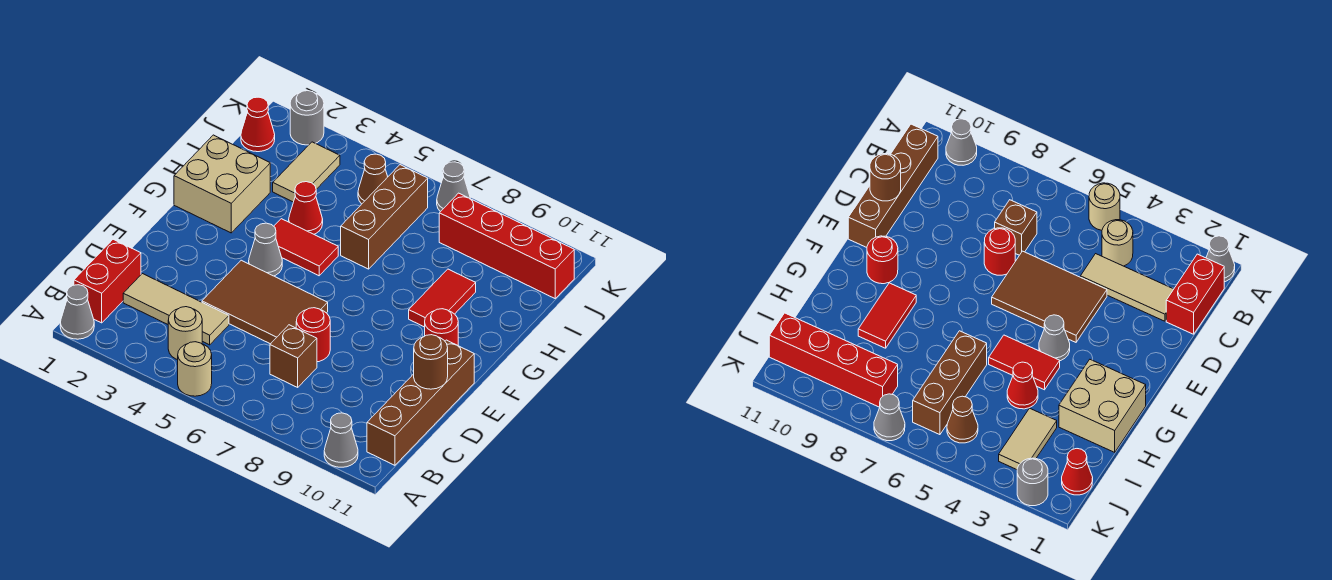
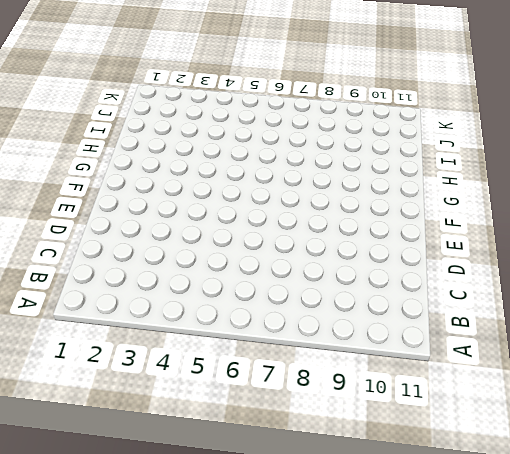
none -> grey cone A1 level 1
none -> tan round brick A5 level 1
none -> grey cone A10 level 1

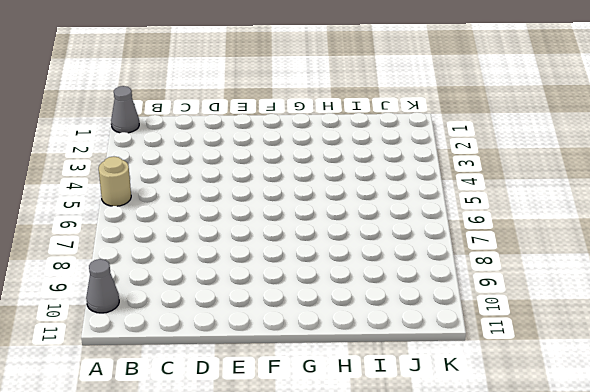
none -> red brick B1:C1 level 1
none -> tan round brick B4 level 1
none -> brown brick B11:E11 level 1

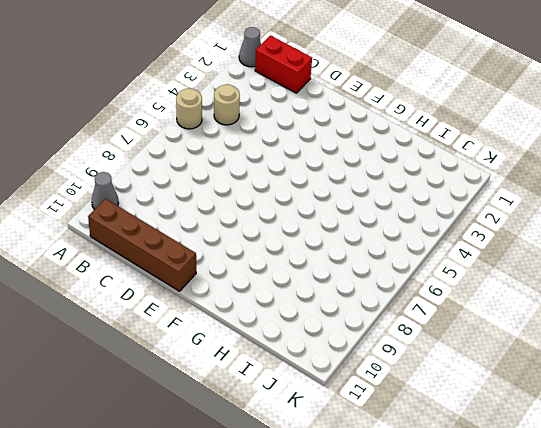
none -> tan tile C2:C4 level 1
none -> brown brick C7 level 1
none -> brown tile D4:E6 level 1

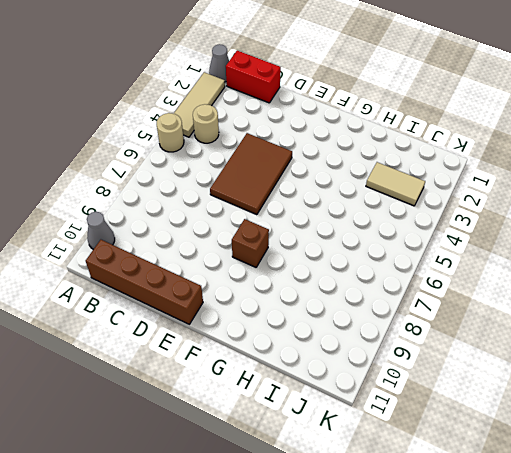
tan tile A2:A4 level 1 -> tan tile C2:C4 level 1
brown brick F8 level 1 -> brown brick C7 level 1
none -> red round brick D7 level 1
none -> grey cone F4 level 1
none -> red round brick F10 level 1

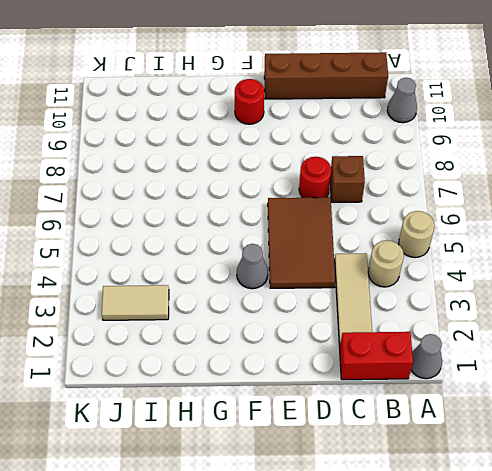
none -> tan brick G1:H2 level 1
none -> red tile G4:G5 level 1
none -> red tile G9:H9 level 1

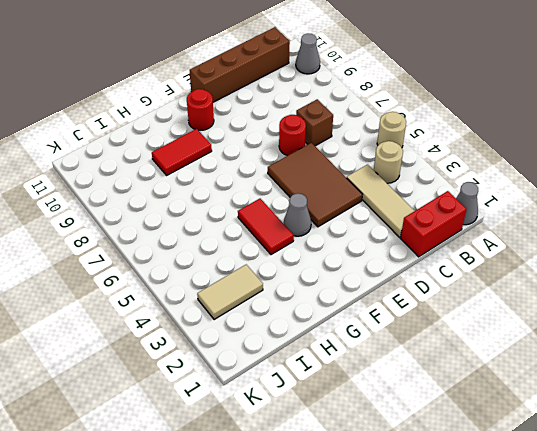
none -> tan brick G1:H2 level 1
none -> red cone H4 level 1
none -> brown brick H6:J6 level 1

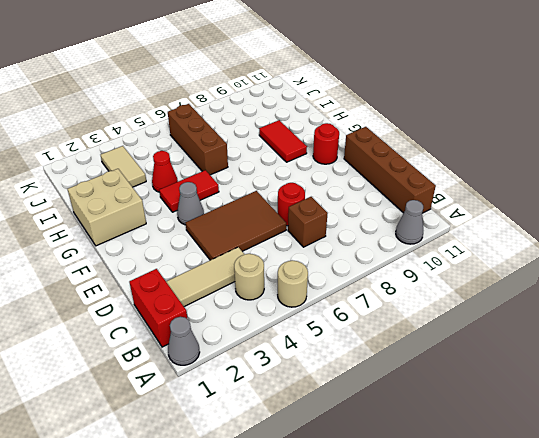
none -> red cone J1 level 1
none -> brown cone J5 level 1
none -> red brick J8:J11 level 1

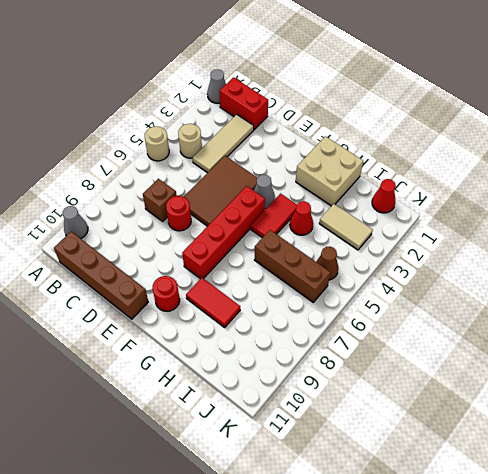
red brick F5:F8 level 1 -> red brick J8:J11 level 1
none -> grey round brick K2 level 1
none -> grey cone K7 level 1
none -> brown round brick D11 level 2

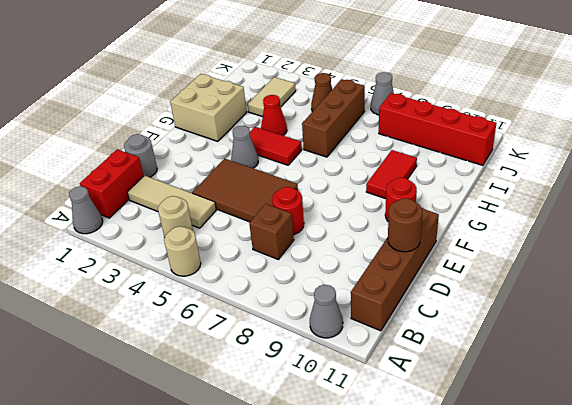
grey round brick D1 level 1 -> grey round brick K2 level 1
none -> red cone J1 level 1

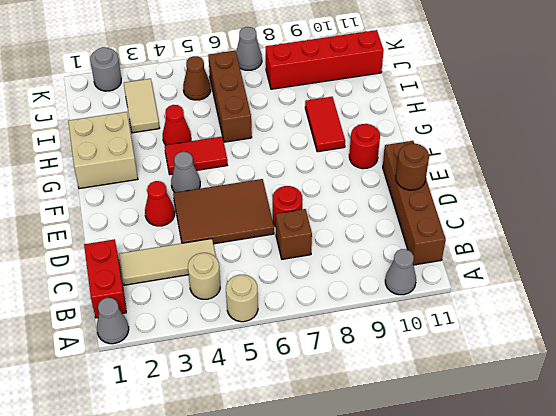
red cone E3 level 1 -> red cone J1 level 1

